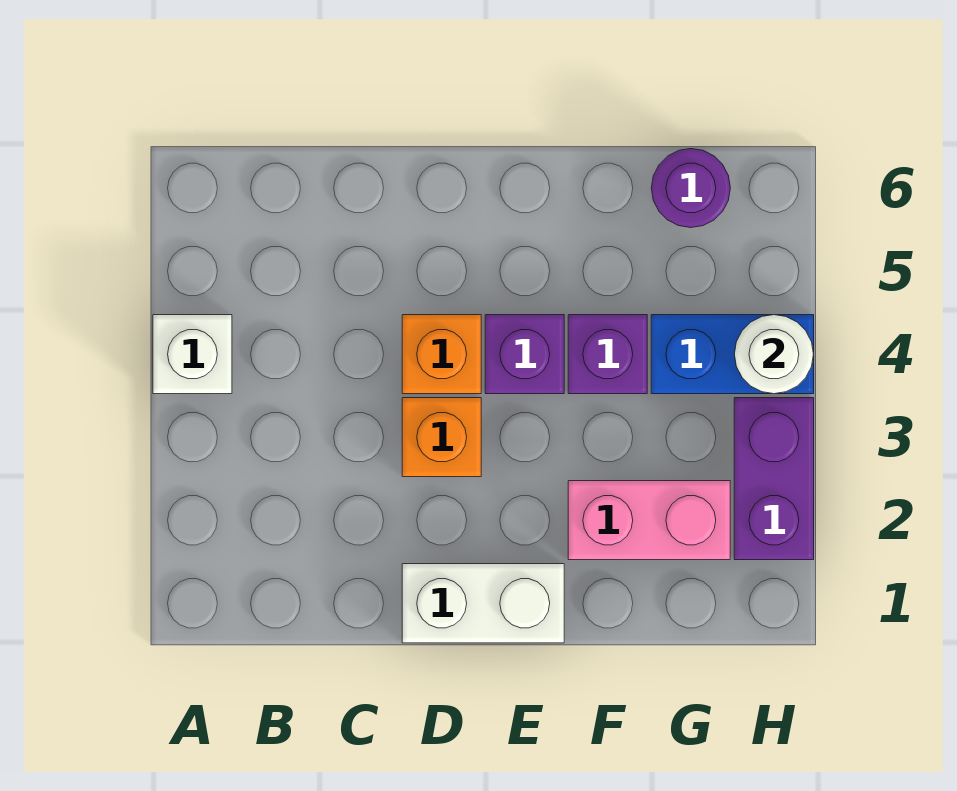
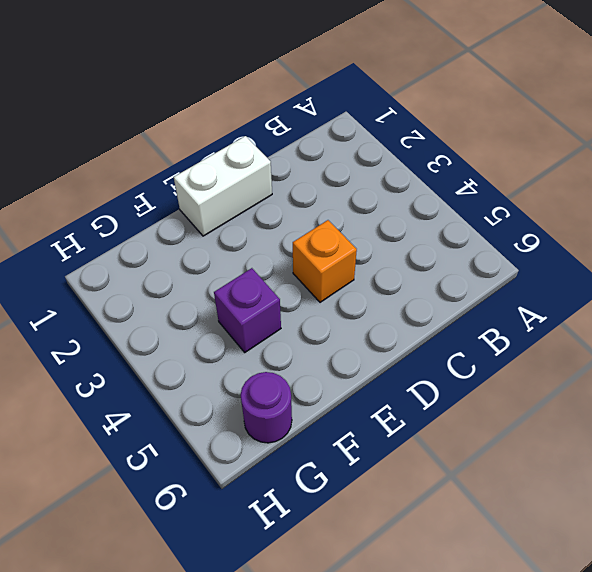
none -> white brick A4 level 1
none -> orange brick D3 level 1

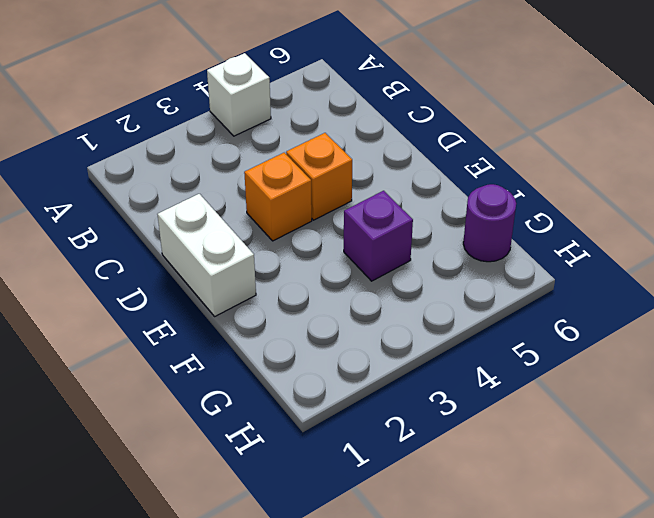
none -> purple brick E4 level 1
none -> pink brick F2:G2 level 1

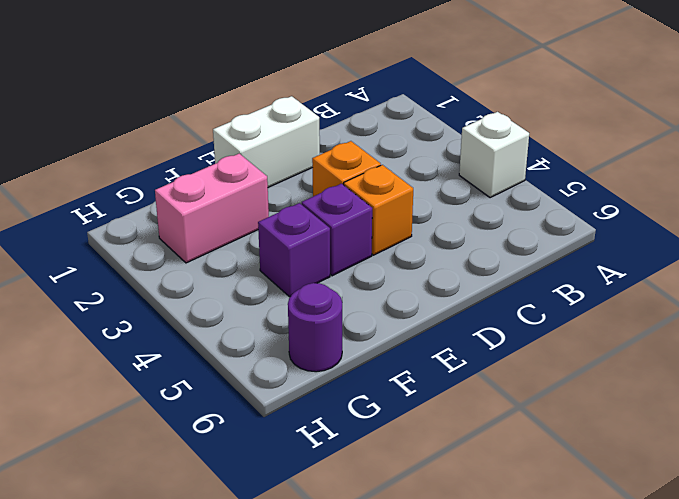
none -> blue brick G4:H4 level 1
none -> purple brick H2:H3 level 1

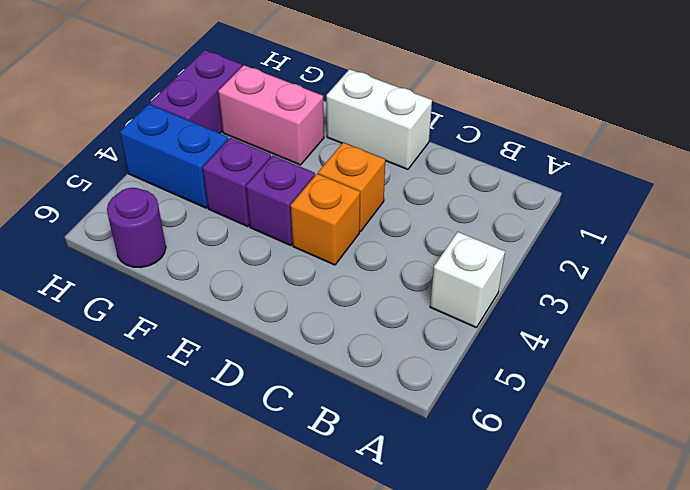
none -> white round brick H4 level 2

